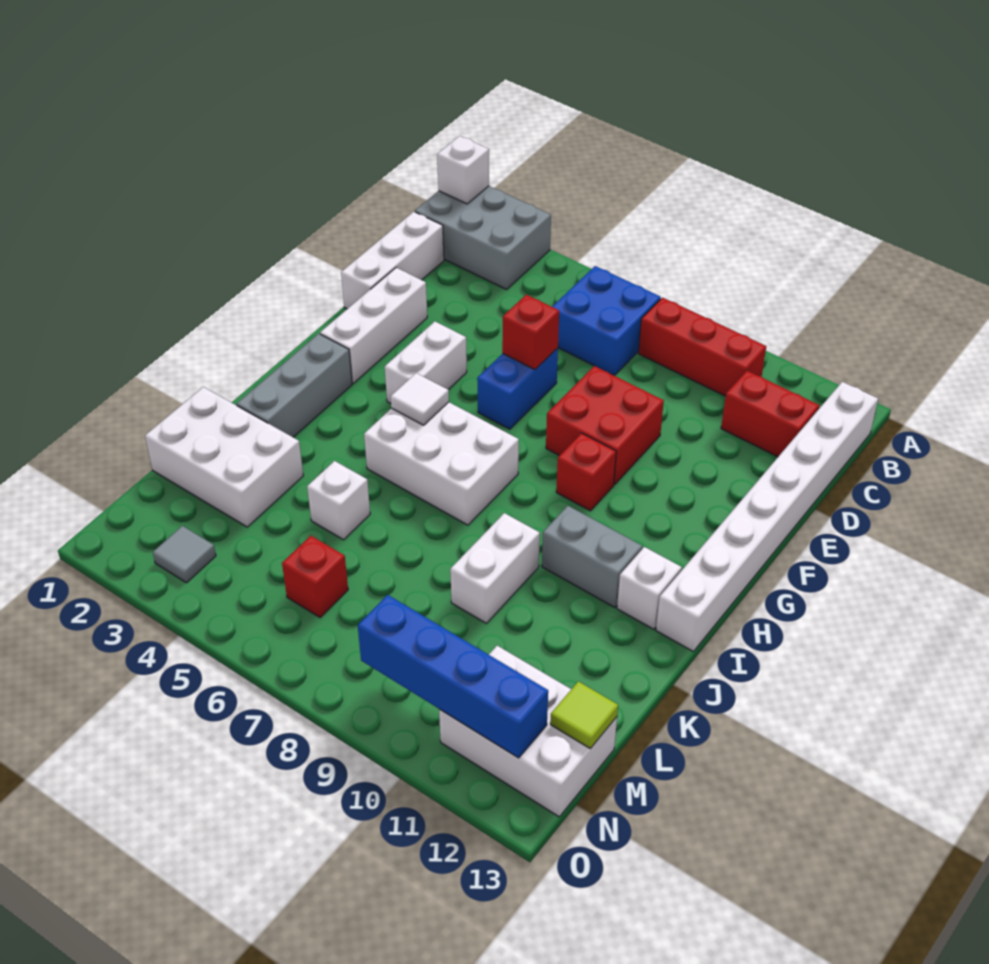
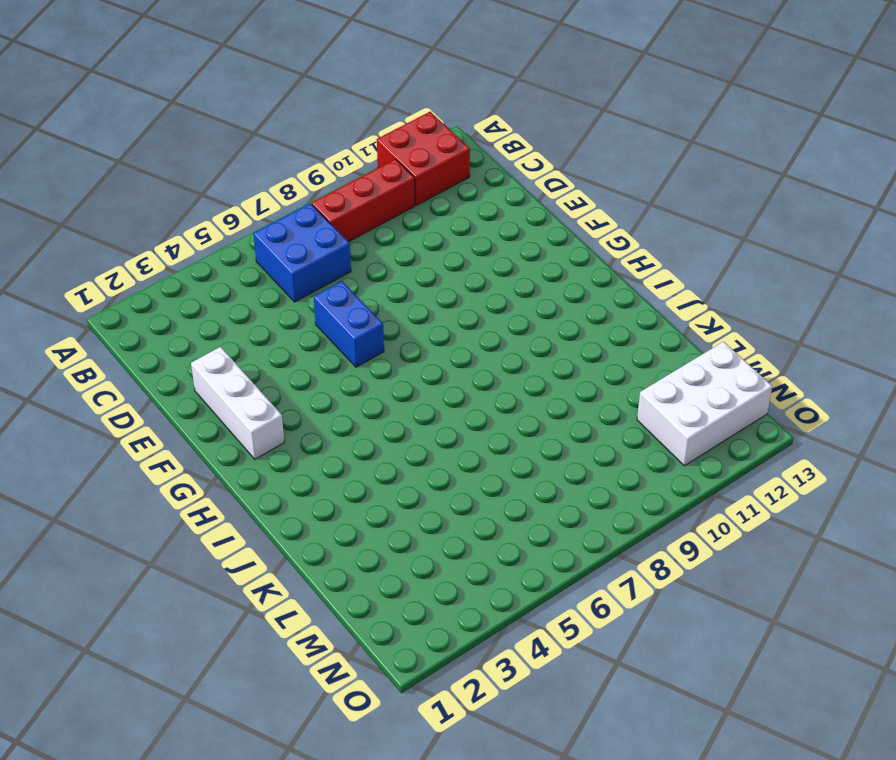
red brick A11:B12 level 1 -> red brick E8:F9 level 1
none -> grey brick A1:B3 level 1
none -> white brick B13:I13 level 1
none -> white brick C1:E1 level 1

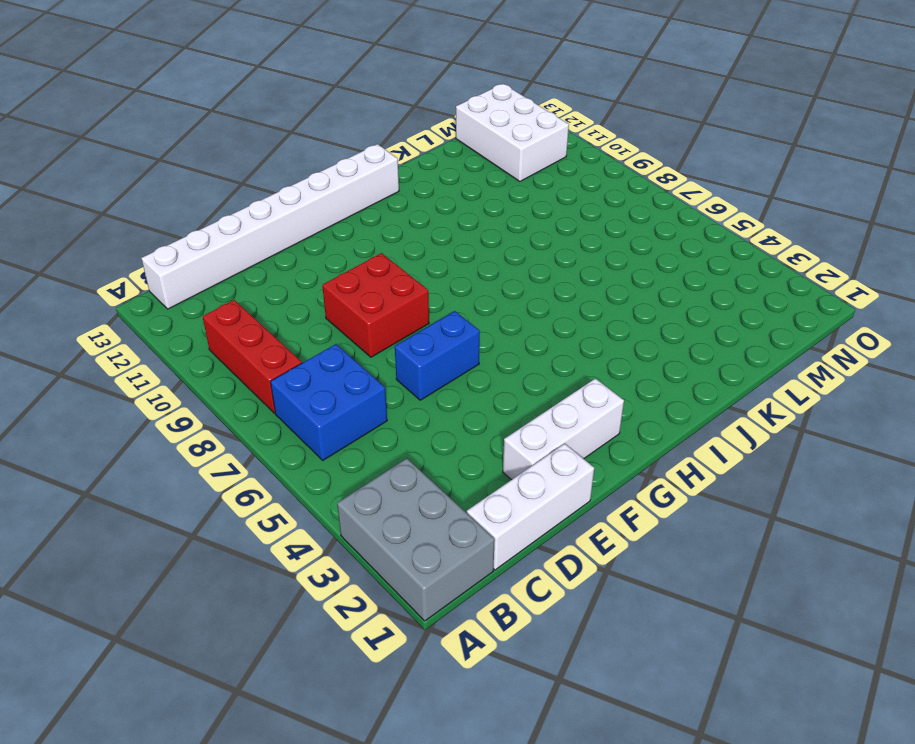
none -> red brick C11:C12 level 1
none -> white brick F4:G4 level 1
none -> red brick G9 level 1

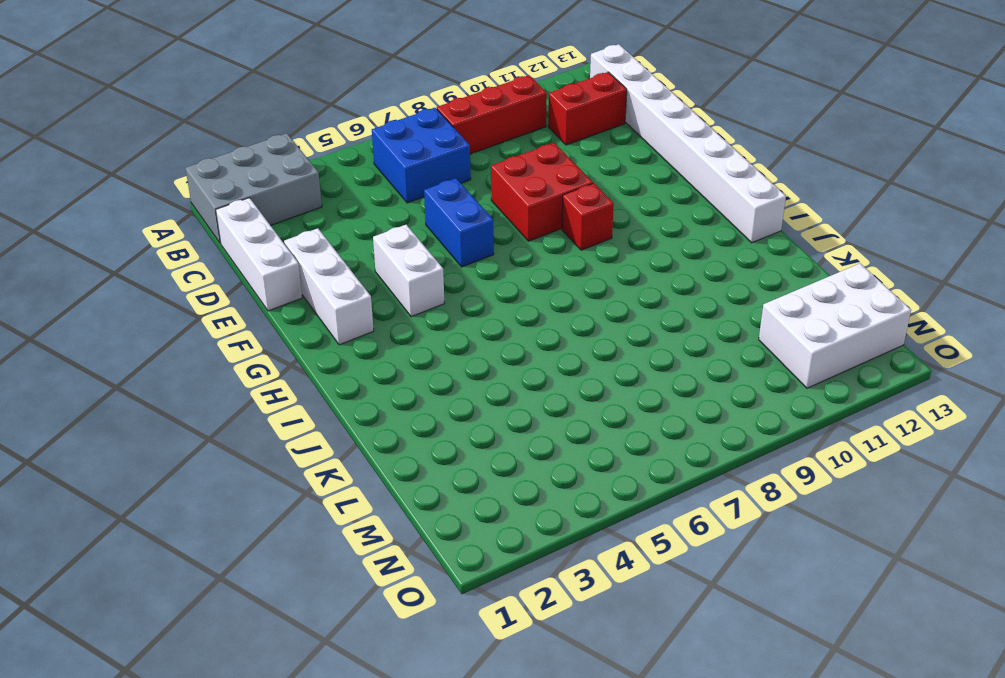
none -> grey brick H2:J2 level 1
none -> white brick H5:I7 level 1
none -> grey brick I10:I11 level 1

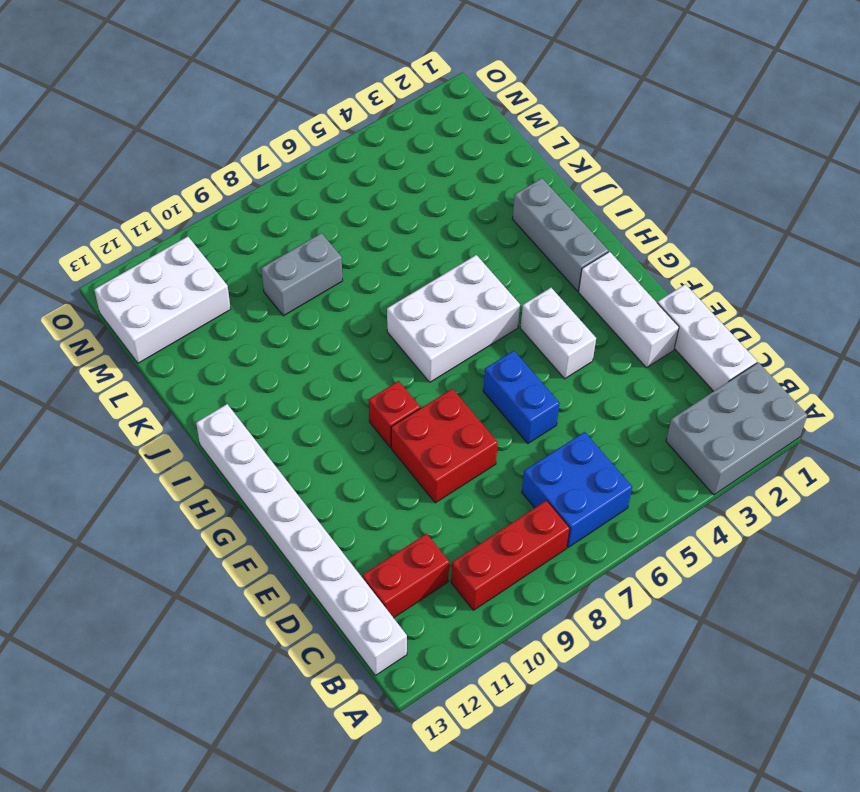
grey brick L8:L9 level 1 -> grey brick I10:I11 level 1
none -> white brick I12 level 1
none -> white brick J9:K9 level 1
none -> white brick K1:L3 level 1

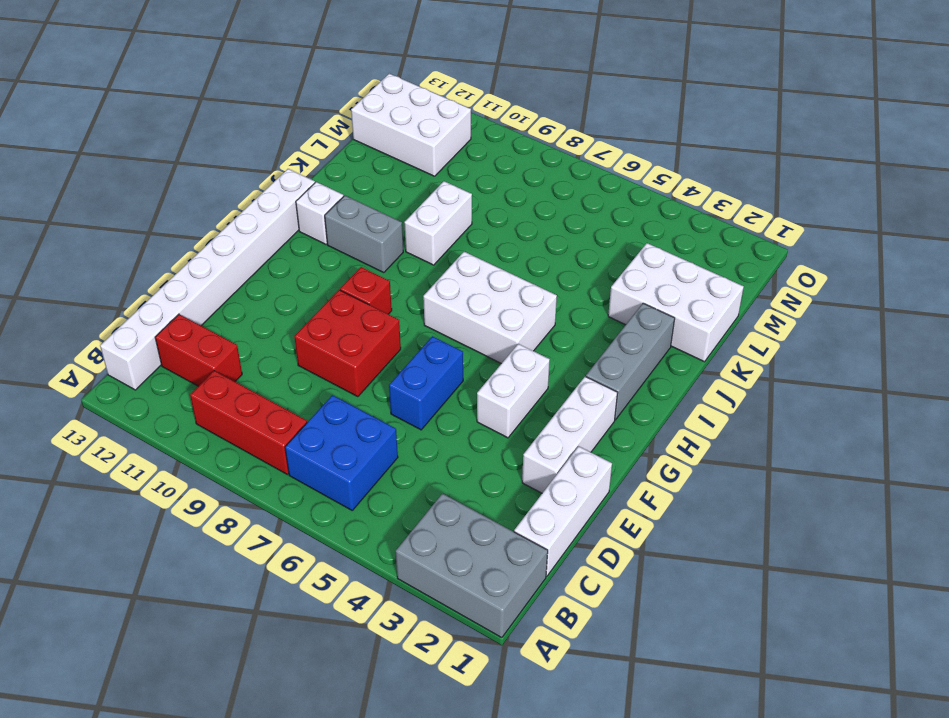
none -> white brick K5 level 1
none -> red brick M6 level 1
none -> grey tile N3 level 1

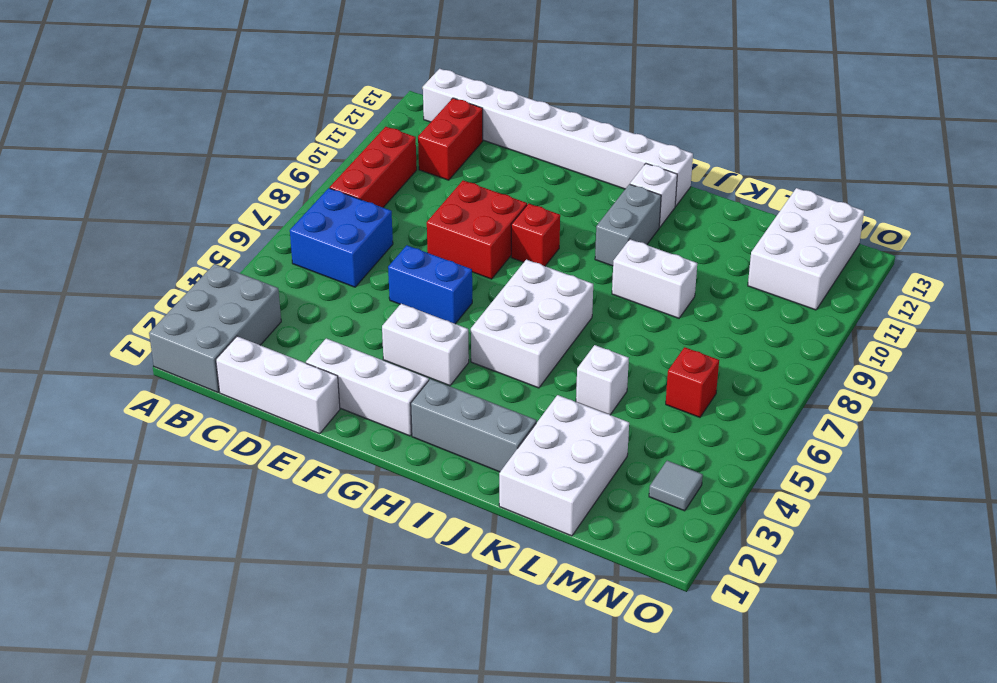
none -> white brick A1 level 2
none -> red brick E6 level 2
none -> white tile H5 level 2

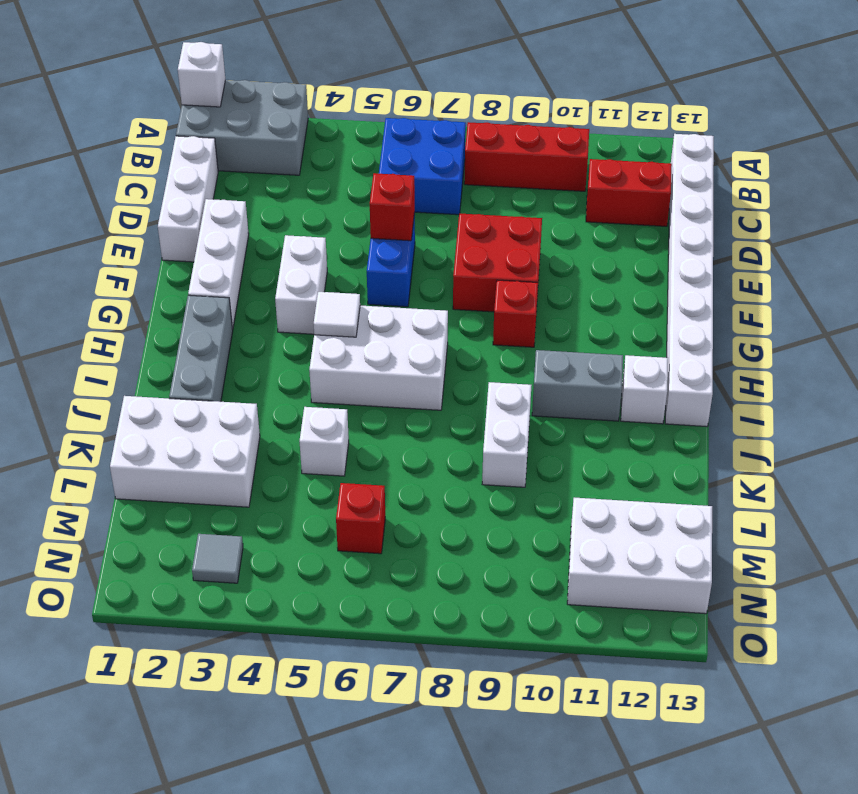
none -> lime tile M13 level 2
none -> blue brick N9:N12 level 2

